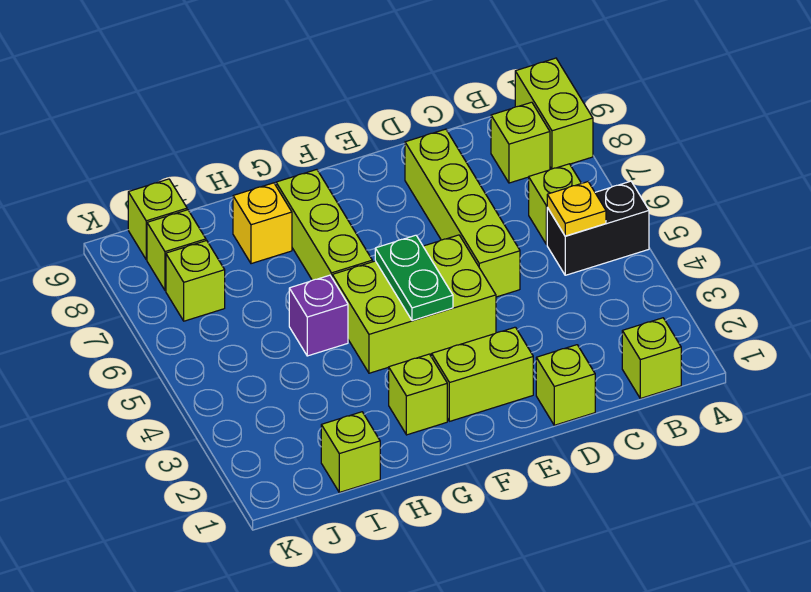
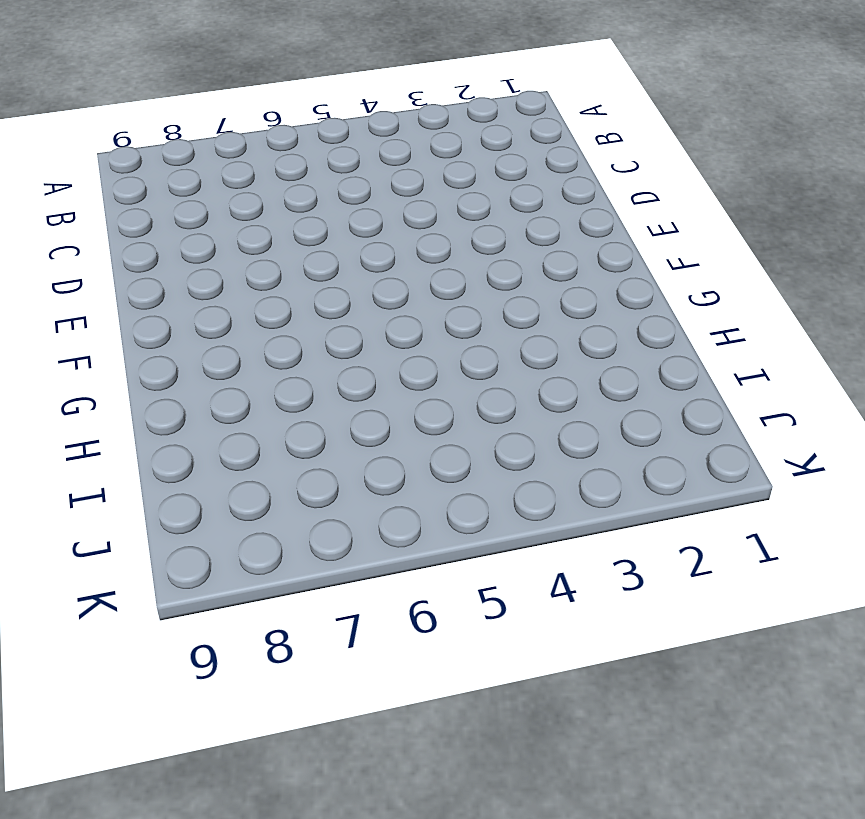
none -> black brick A5:B5 level 1
none -> lime brick A8:A9 level 1
none -> lime brick B1 level 1

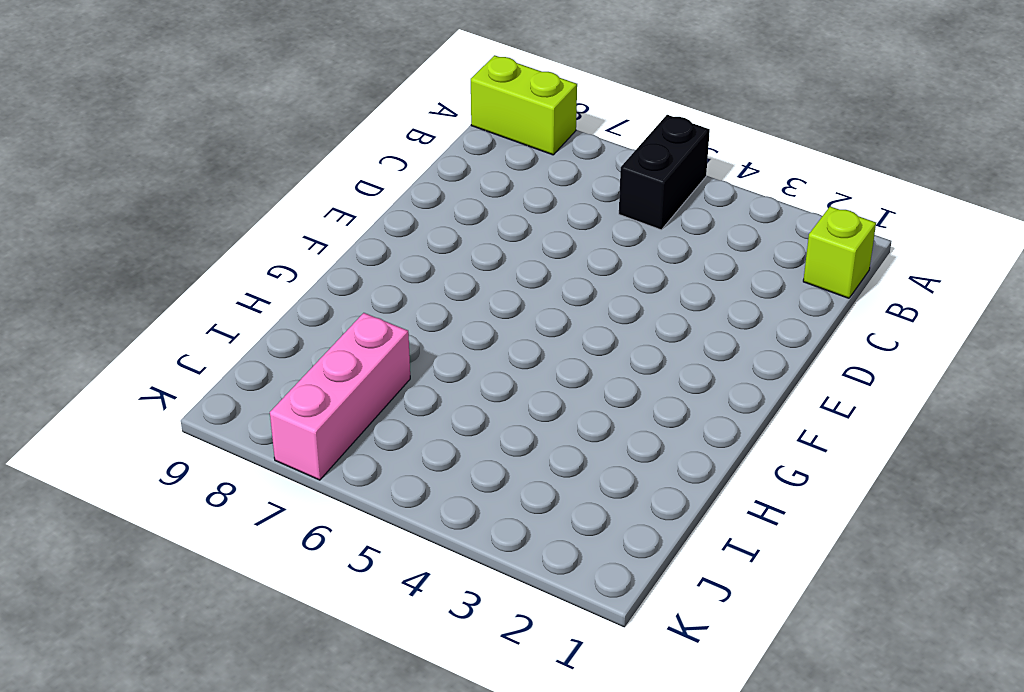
pink brick I7:K7 level 1 -> lime brick J7 level 1
none -> lime brick B6 level 1
none -> lime brick B8 level 1
none -> lime brick D1 level 1

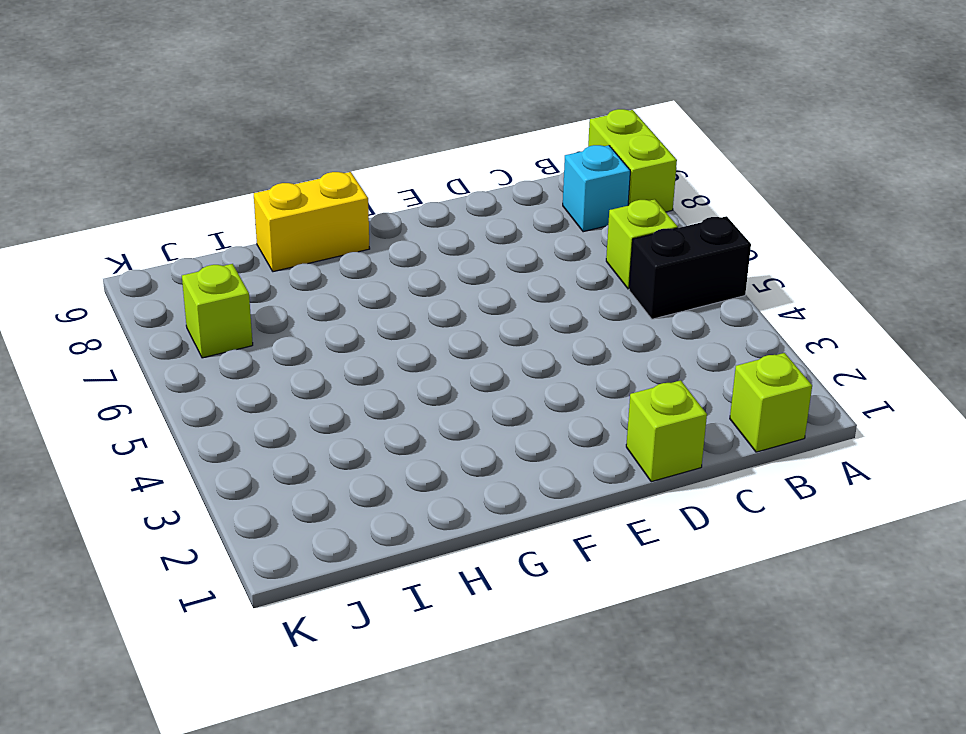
cyan brick B8 level 1 -> lime brick B8 level 1
yellow brick G9:H9 level 1 -> none
none -> lime brick D5:D8 level 1
none -> lime brick E2:F2 level 1
none -> lime brick E4:G5 level 1

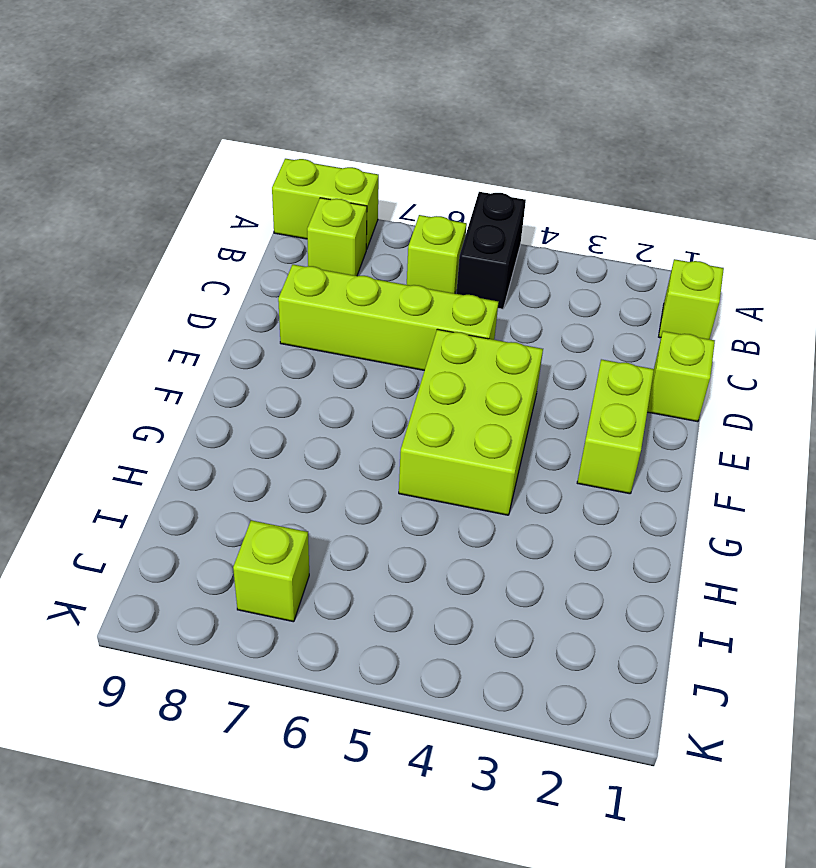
none -> lime brick G2 level 1
none -> lime brick G6:G8 level 1
none -> purple brick H5 level 1

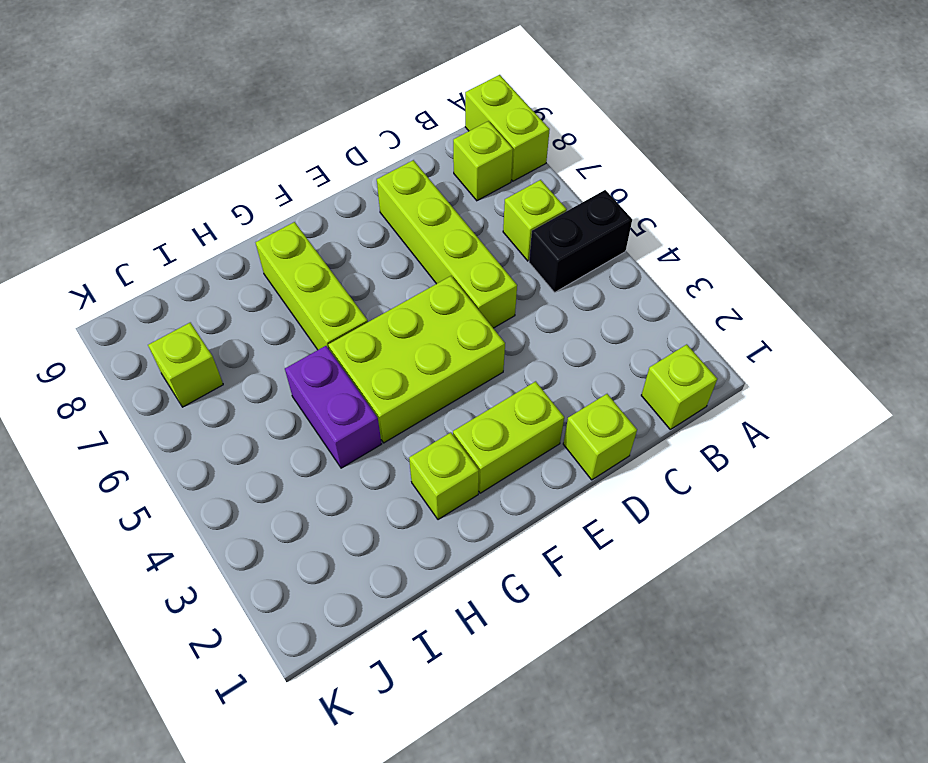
purple brick H4:H5 level 1 -> purple brick H5 level 1
none -> yellow brick H8 level 1
none -> lime brick I1 level 1
none -> lime brick J8 level 1

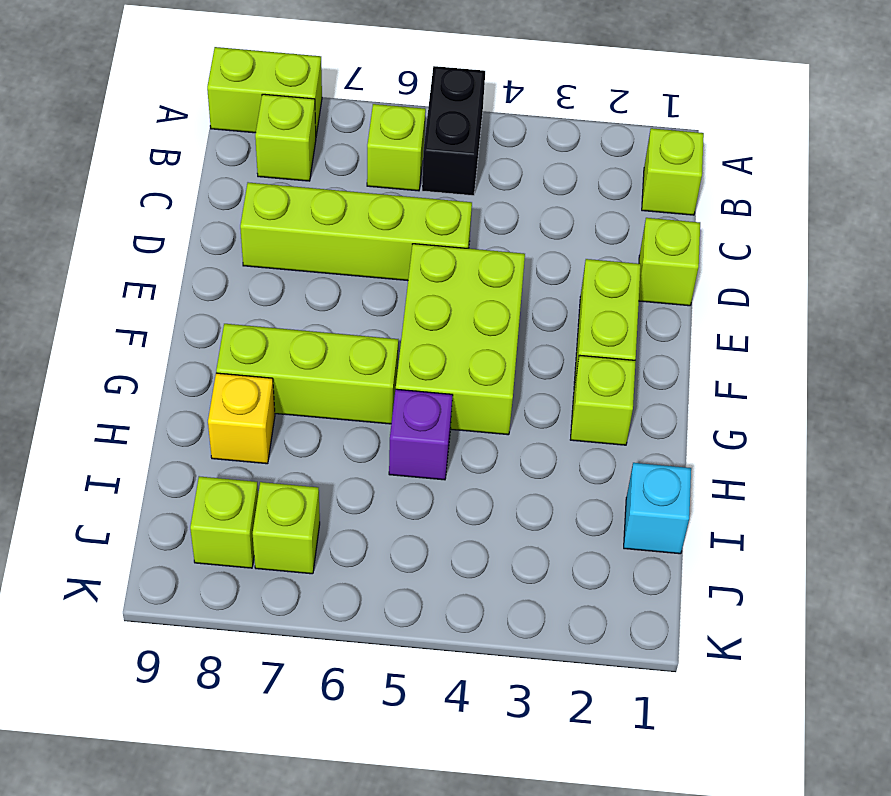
cyan brick I1 level 1 -> lime brick I1 level 1
none -> lime brick J9 level 1
none -> yellow plate B5 level 2
none -> green plate F4:F5 level 2

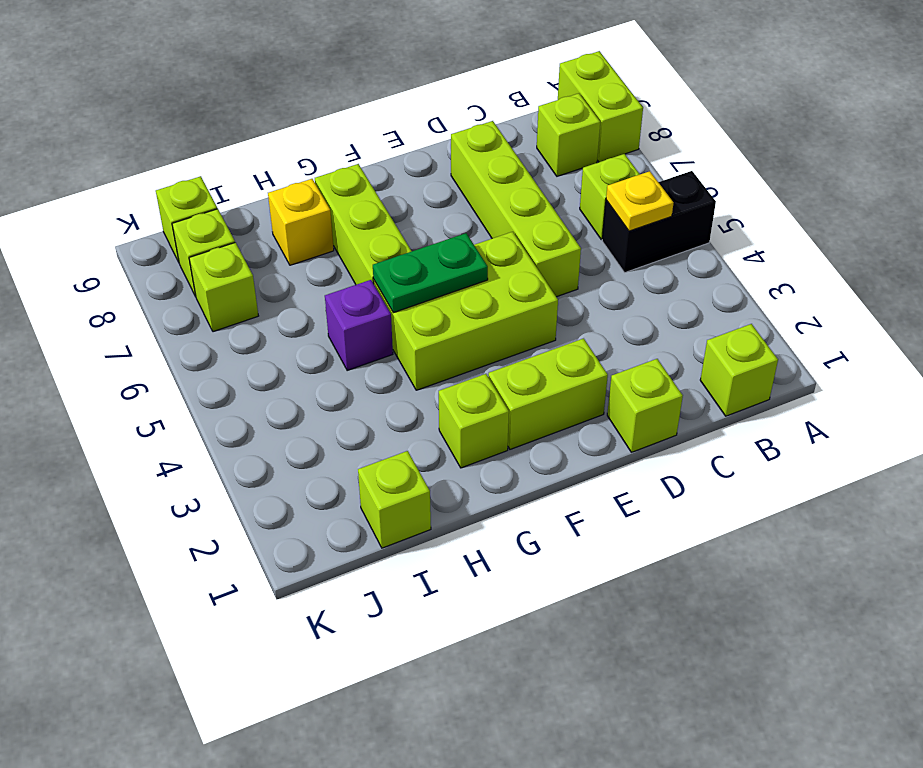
green plate F5:G5 level 2 -> green plate F4:F5 level 2

